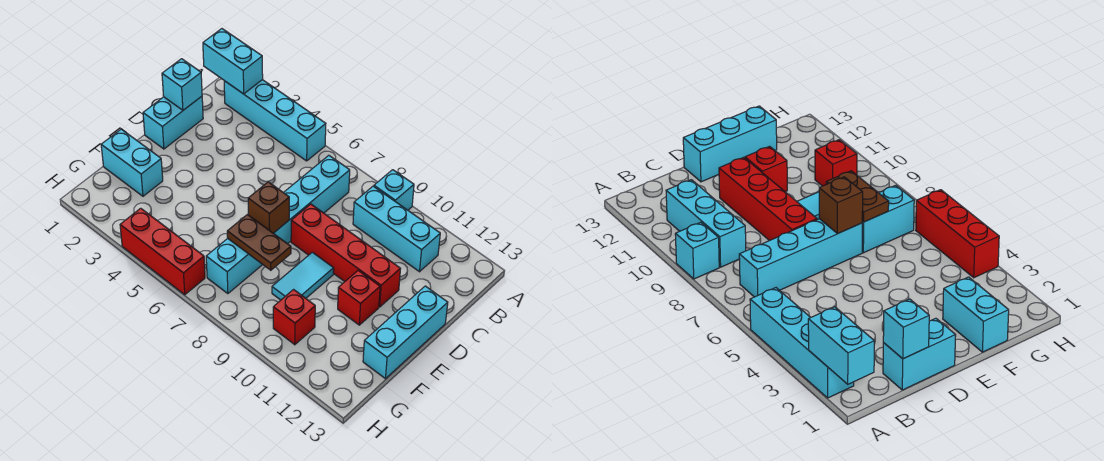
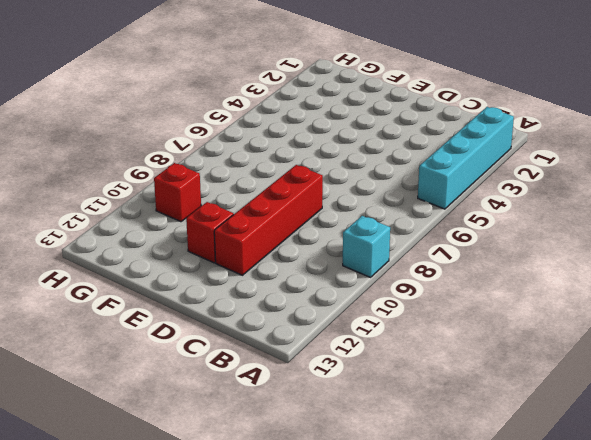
none -> cyan brick B7:E7 level 1
none -> cyan brick B9:B11 level 1
none -> cyan brick C1:D1 level 1

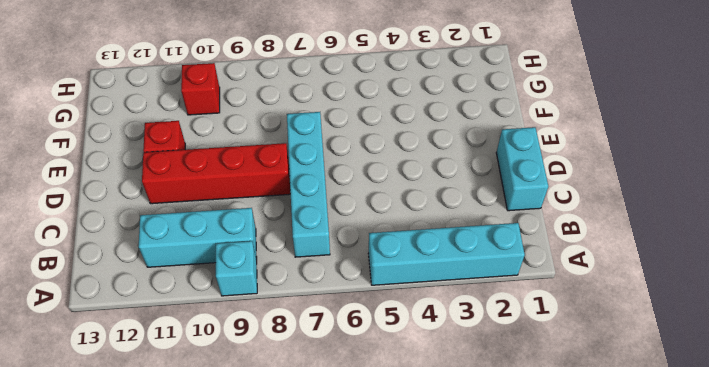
none -> cyan brick D13:F13 level 1
none -> cyan tile E9:F9 level 1
none -> cyan brick F1:F2 level 1

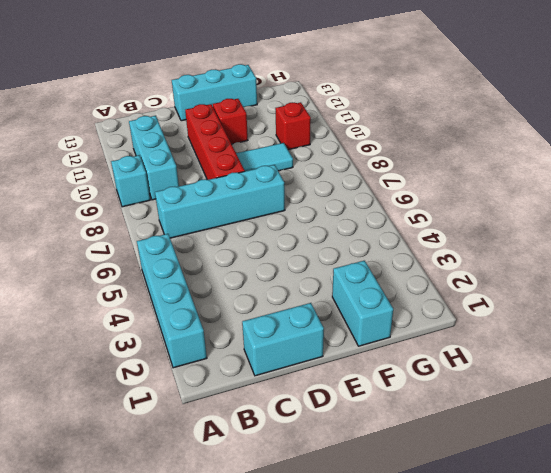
none -> cyan brick F7:G7 level 1
none -> red brick H4:H6 level 1
none -> cyan brick A1:A2 level 2

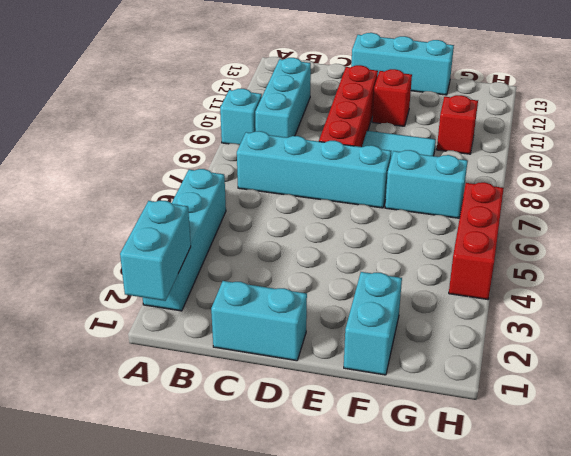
none -> cyan brick C1 level 2
none -> brown brick E7 level 2
none -> brown plate F7:F8 level 2

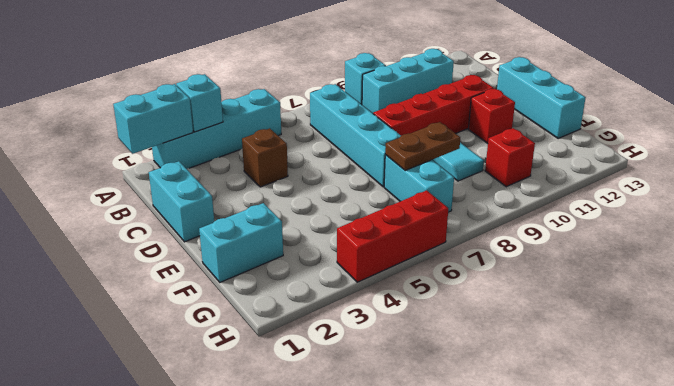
cyan brick A3 level 2 -> cyan brick C1 level 2
brown brick C4 level 1 -> brown brick E7 level 2

